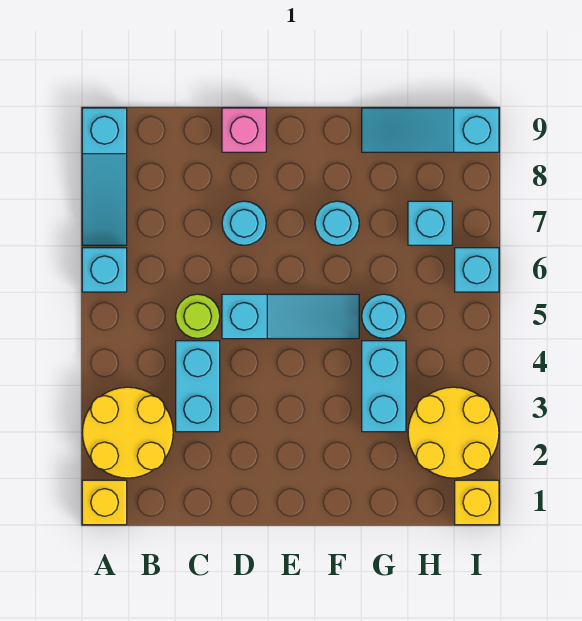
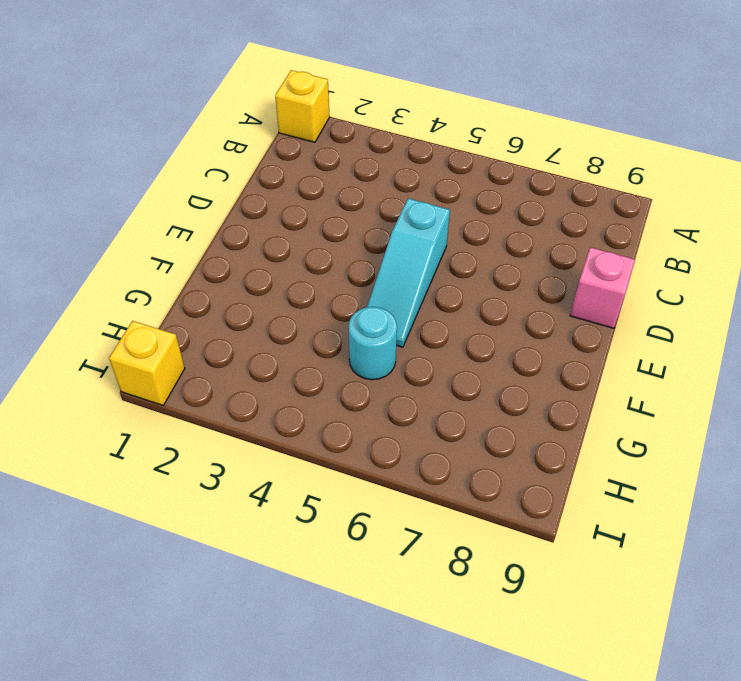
none -> yellow round brick A2:B3 level 1
none -> cyan brick A6 level 1
none -> cyan slope A7:A9 level 1 top 9

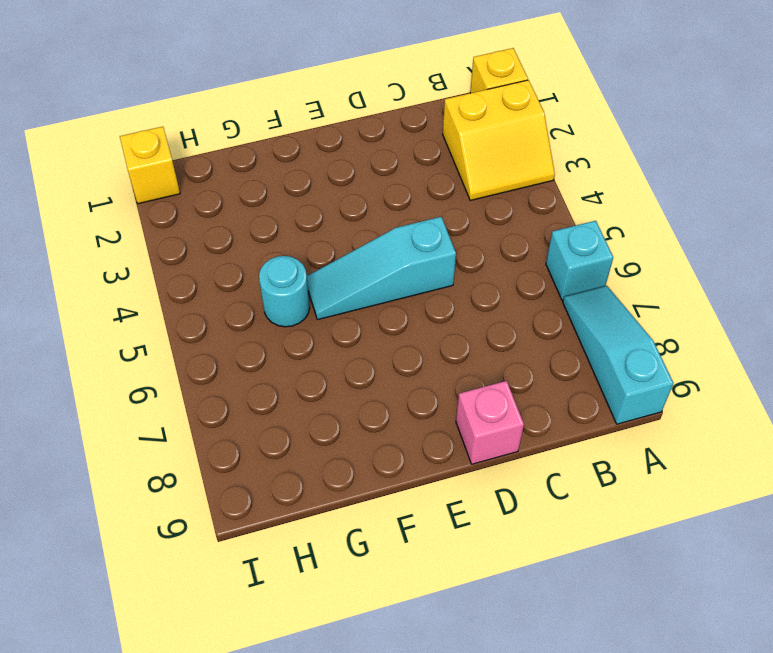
yellow slope A2:B3 level 1 top 2 -> yellow round brick A2:B3 level 1
none -> cyan brick C3:C4 level 1
none -> lime round brick C5 level 1
none -> cyan round brick D7 level 1

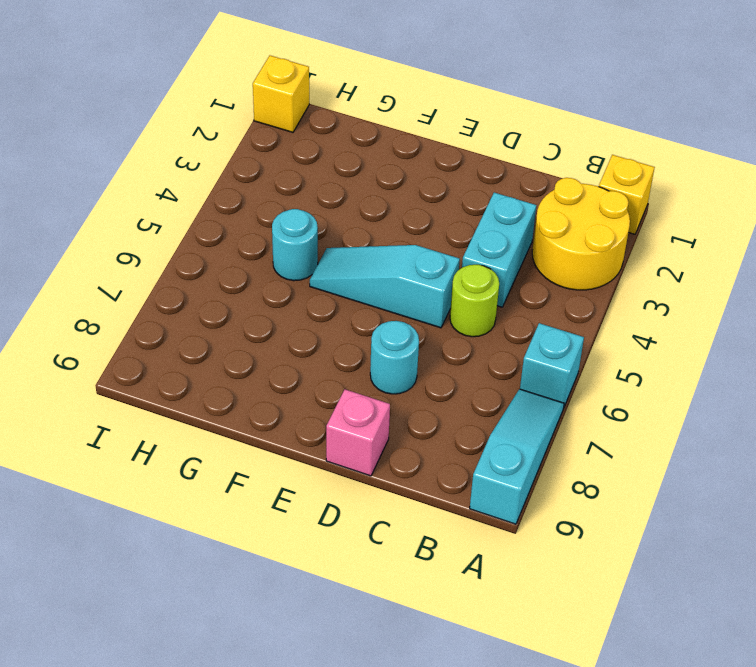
none -> cyan round brick F7 level 1
none -> cyan brick G3:G4 level 1
none -> cyan slope G9:I9 level 1 top I

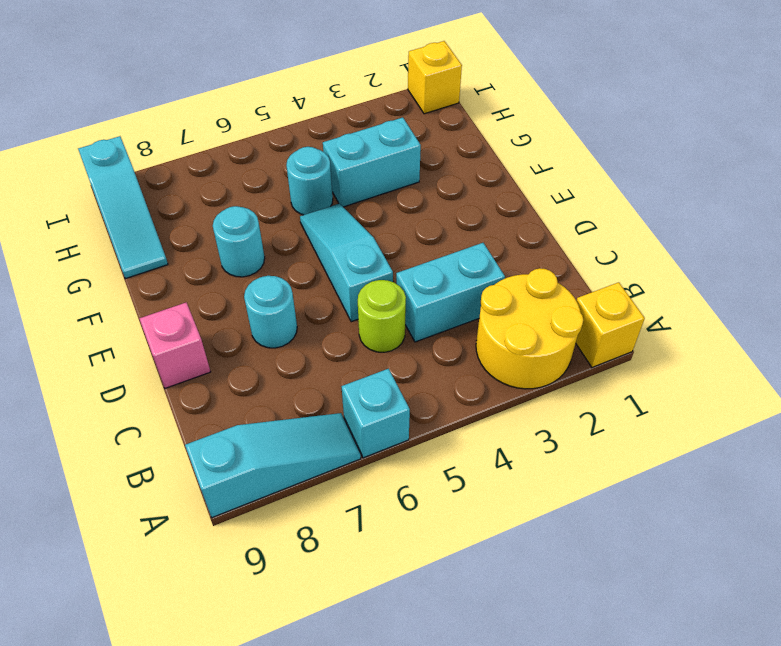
none -> yellow round brick H2:I3 level 1
none -> cyan brick H7 level 1
none -> cyan brick I6 level 1

